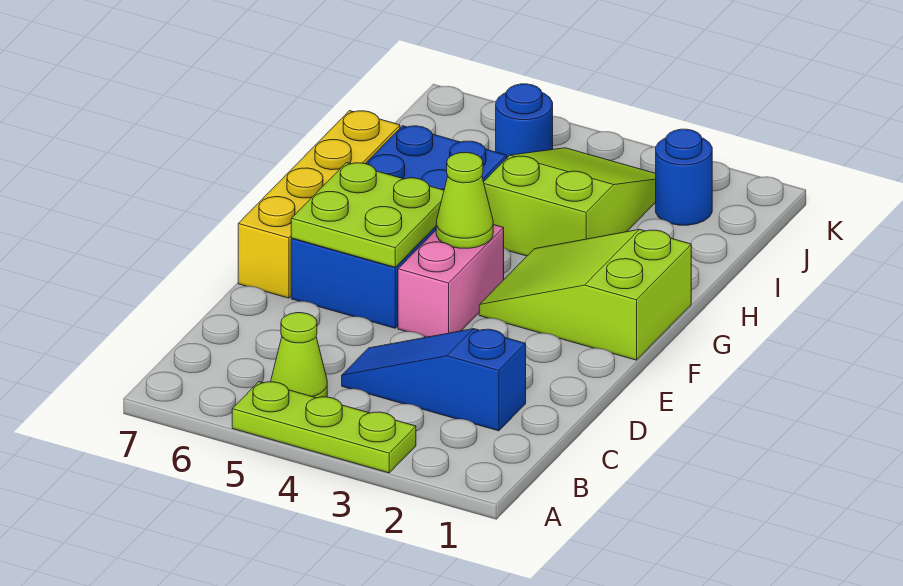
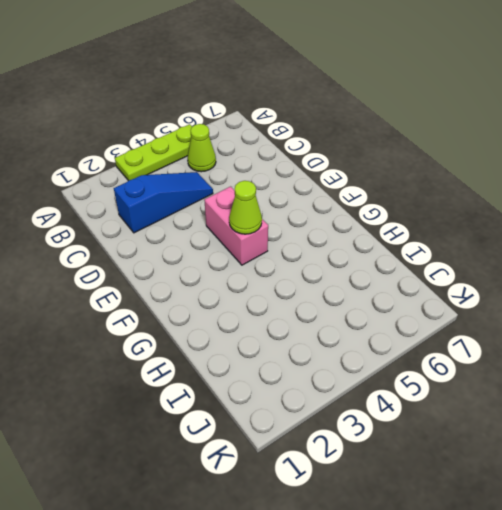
none -> blue brick E5:H6 level 1
none -> yellow brick E7:H7 level 1
none -> lime slope F1:G3 level 1 top 1

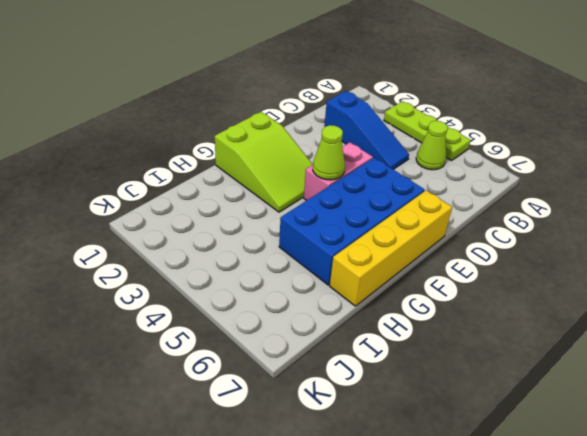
none -> lime slope H3:J4 level 1 top H
none -> blue round brick J2 level 1
none -> blue round brick J5 level 1

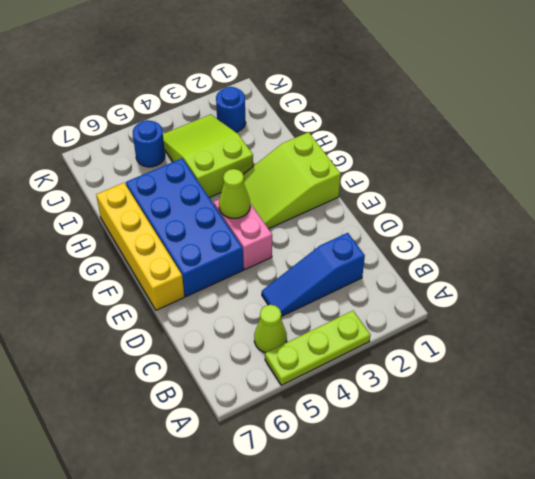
none -> lime plate E5:F6 level 2

